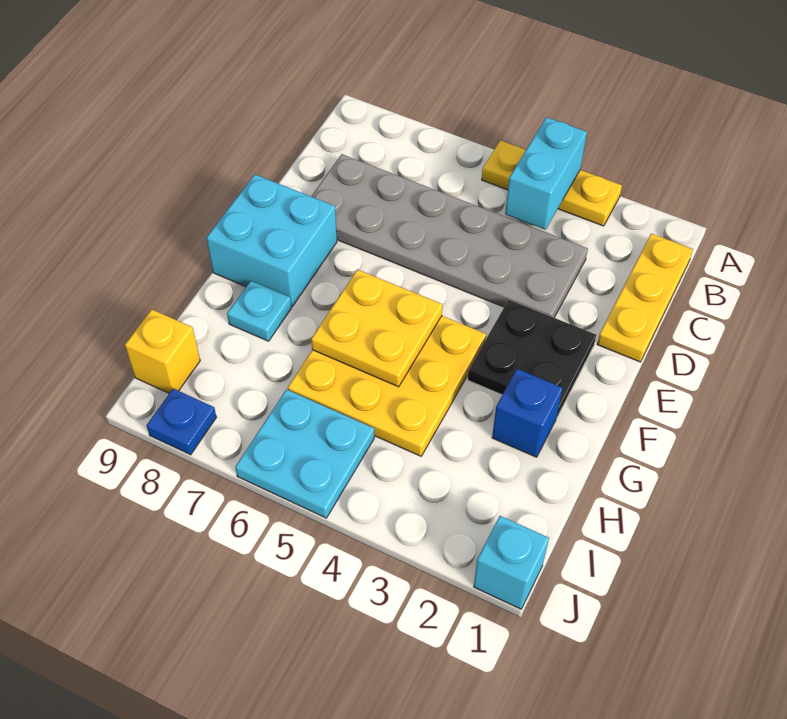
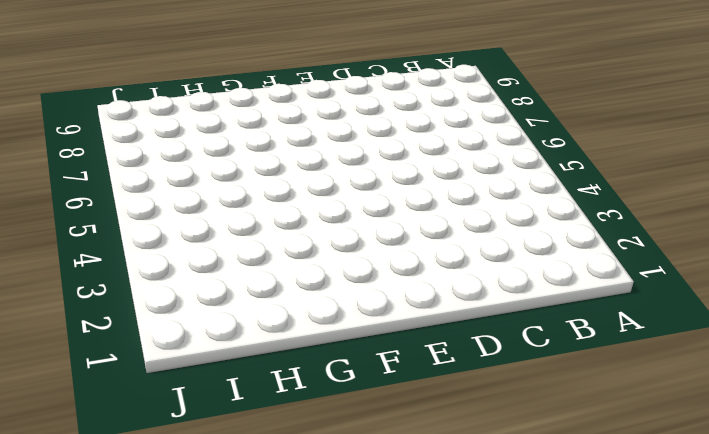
none -> yellow plate A3:A5 level 1
none -> yellow plate B1:D1 level 1
none -> grey plate C3:D8 level 1

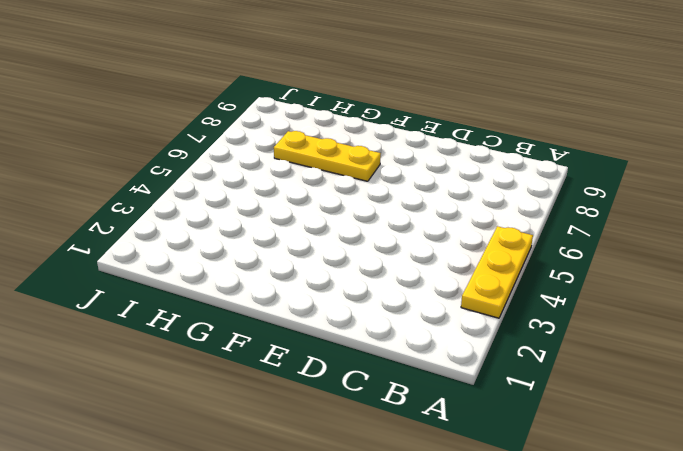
yellow plate F7:H7 level 1 -> yellow plate B1:D1 level 1
none -> grey plate C3:D8 level 1
none -> black plate E2:F3 level 1
none -> cyan brick E8:F9 level 1

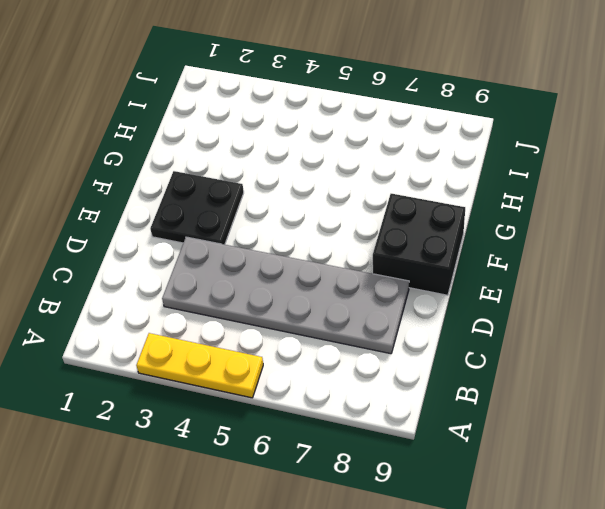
black brick E8:F9 level 1 -> cyan brick E8:F9 level 1
none -> yellow plate B1:D1 level 1
none -> yellow plate F4:H6 level 1
none -> blue brick G2 level 1

